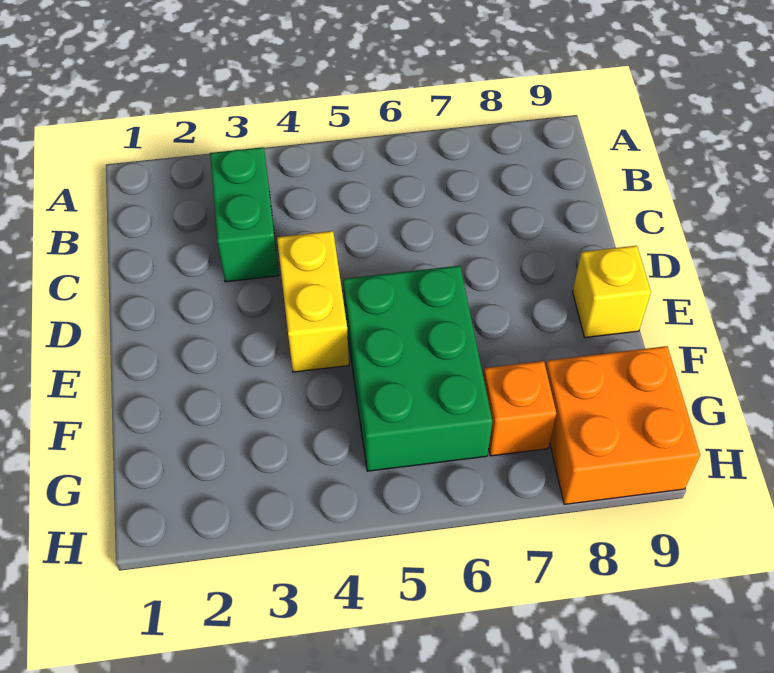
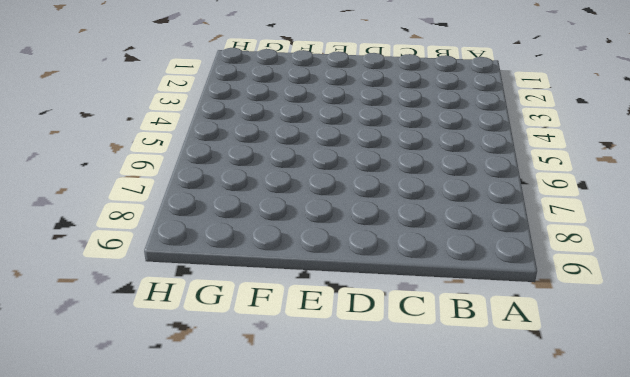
none -> green brick B3:C3 level 1
none -> yellow brick D4:E4 level 1

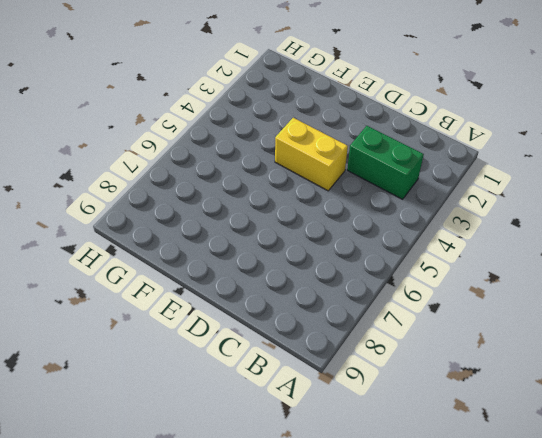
none -> green brick E5:G6 level 1
none -> yellow brick E9 level 1

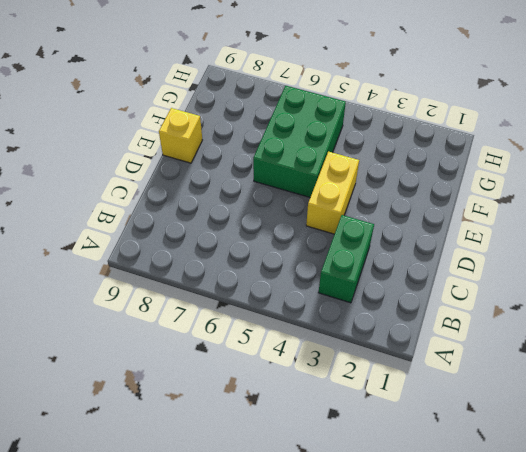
none -> orange brick G7 level 1
none -> orange brick G8:H9 level 1

